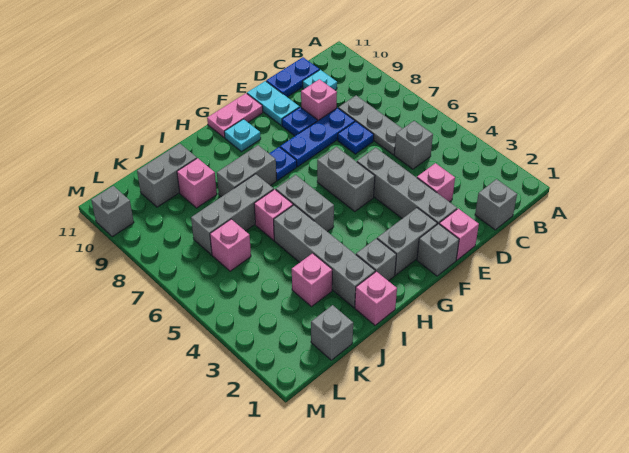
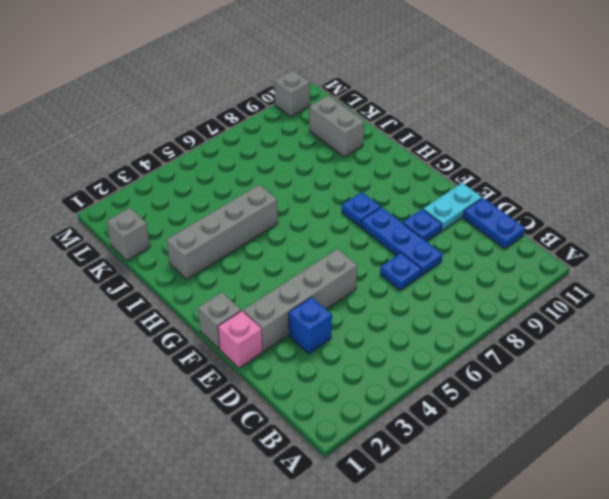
blue brick D3 level 1 -> pink brick D3 level 1
none -> grey brick C1 level 1
none -> grey brick C5 level 1
none -> grey plate C6:C8 level 1
none -> cyan plate C10 level 1

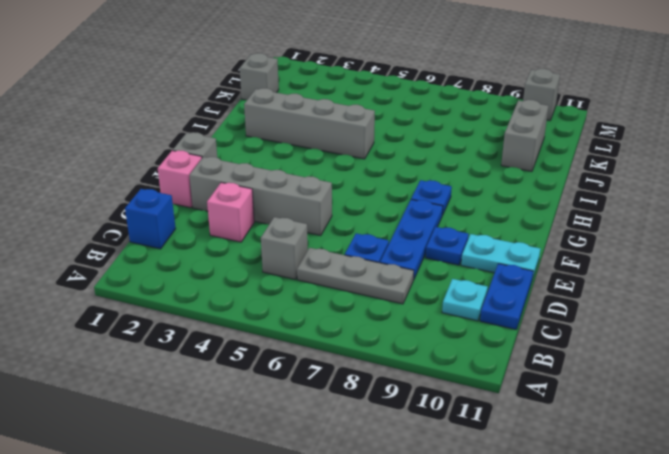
blue brick C1 level 1 -> grey brick C1 level 1
none -> pink brick D9 level 1
none -> grey brick F2:G2 level 1
none -> grey brick F5:F6 level 1
none -> pink plate F11:G11 level 1

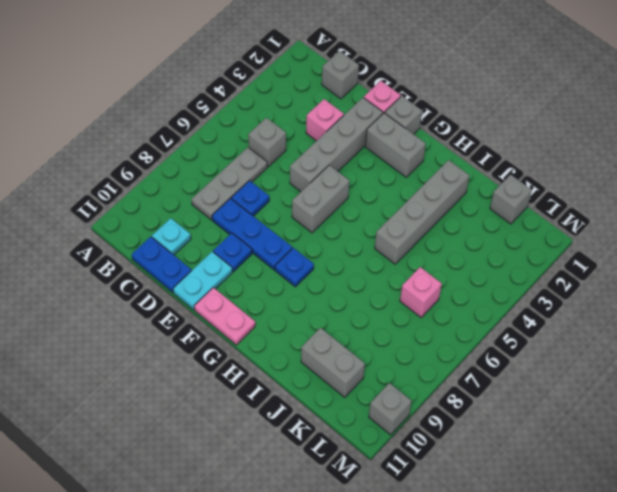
none -> pink brick D9 level 1
none -> cyan plate G10 level 1
none -> grey brick H2 level 1
none -> grey brick H5:H6 level 1

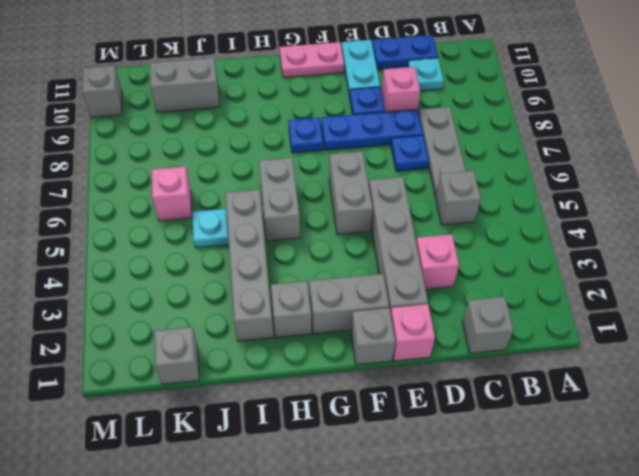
cyan plate J5 level 1 -> cyan plate G10 level 1
none -> grey brick H8:I8 level 1
none -> pink brick I1 level 1
none -> pink brick I6 level 1
none -> grey brick I7:K7 level 1

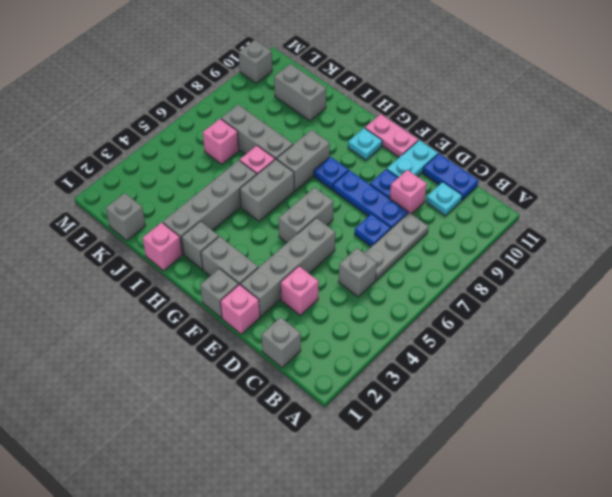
grey brick H7:H8 level 1 -> grey brick H8:I8 level 1
none -> pink brick J3 level 1
none -> pink brick J9 level 1

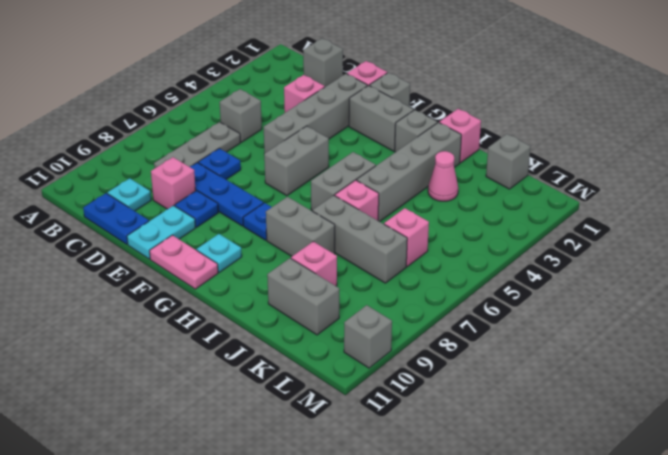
pink cone J3 level 1 -> pink brick J3 level 1

